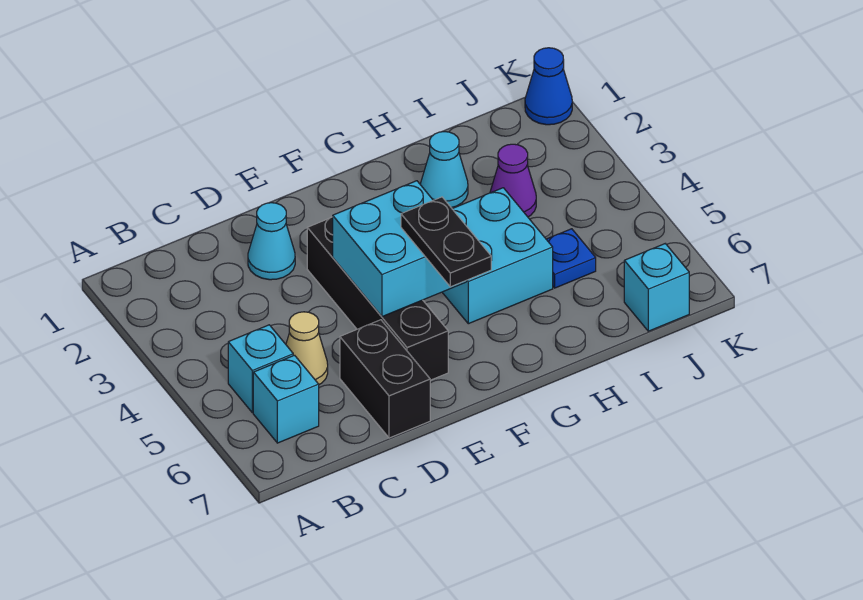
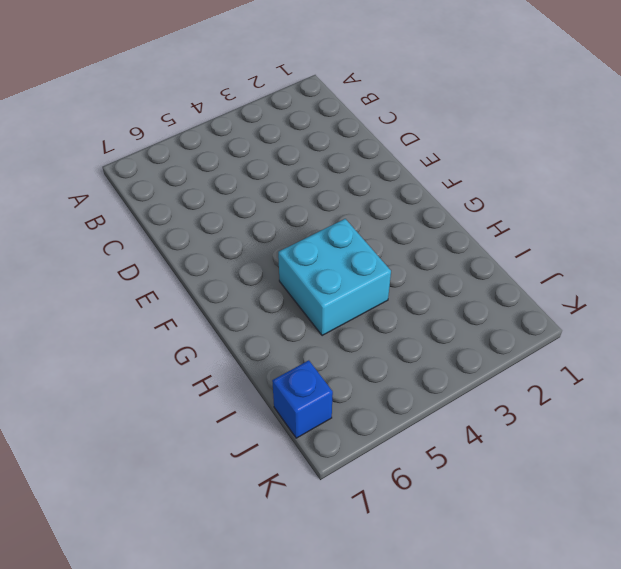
blue brick J7 level 1 -> cyan brick J7 level 1
none -> cyan brick B5 level 1
none -> cyan brick B6 level 1
none -> tan cone C5 level 1

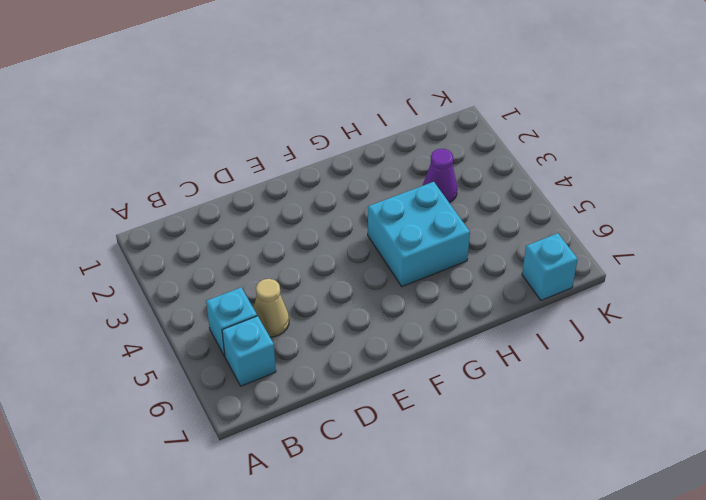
none -> cyan cone D2 level 1
none -> black brick D6:D7 level 1
none -> black brick E3:E6 level 1

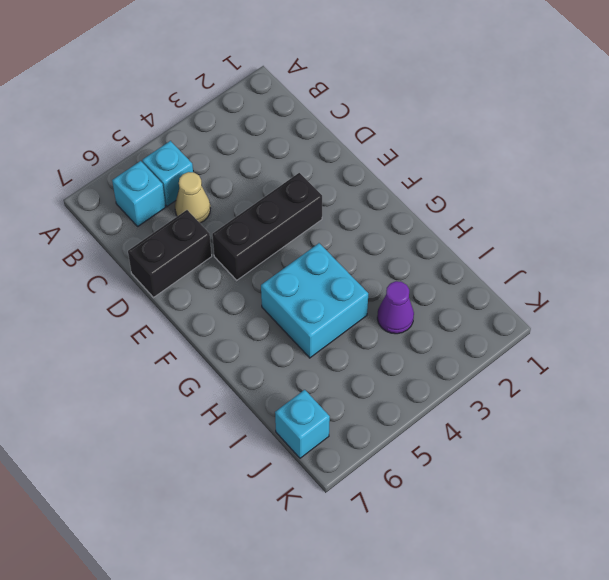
black brick E3:E5 level 1 -> black brick E3:E6 level 1
none -> cyan cone D2 level 1
none -> cyan cone H2 level 1
none -> blue plate I5 level 1

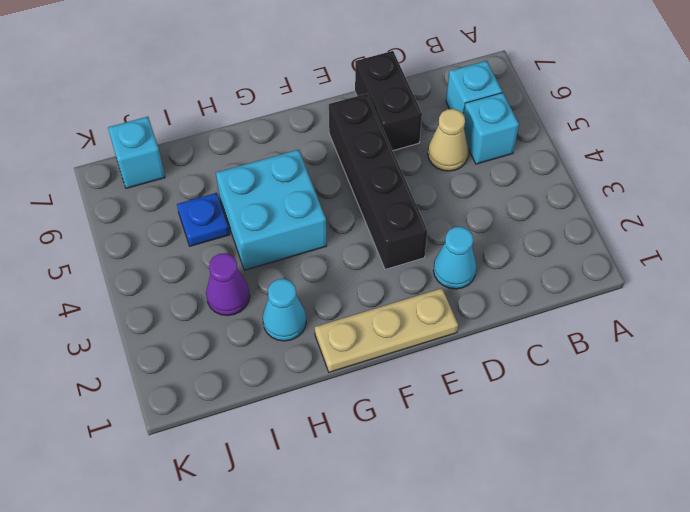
tan plate E1:G1 level 1 -> none
none -> blue cone K1 level 1
none -> cyan brick E4:F5 level 2
none -> black plate F5:F6 level 3

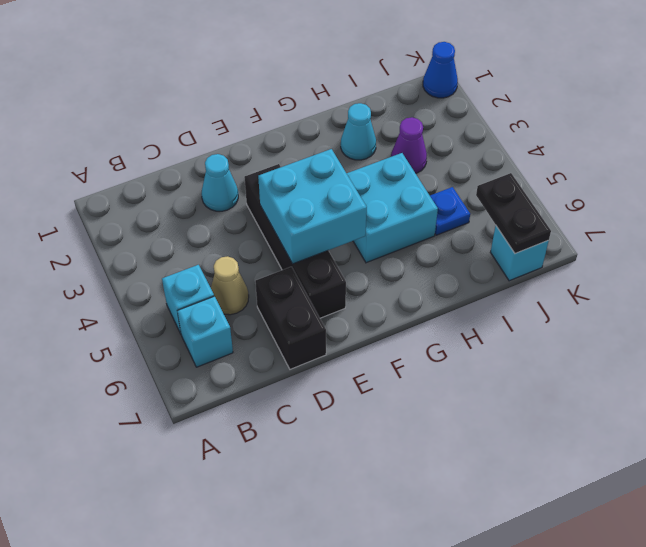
black plate J6:J7 level 2 -> black plate F5:F6 level 3

